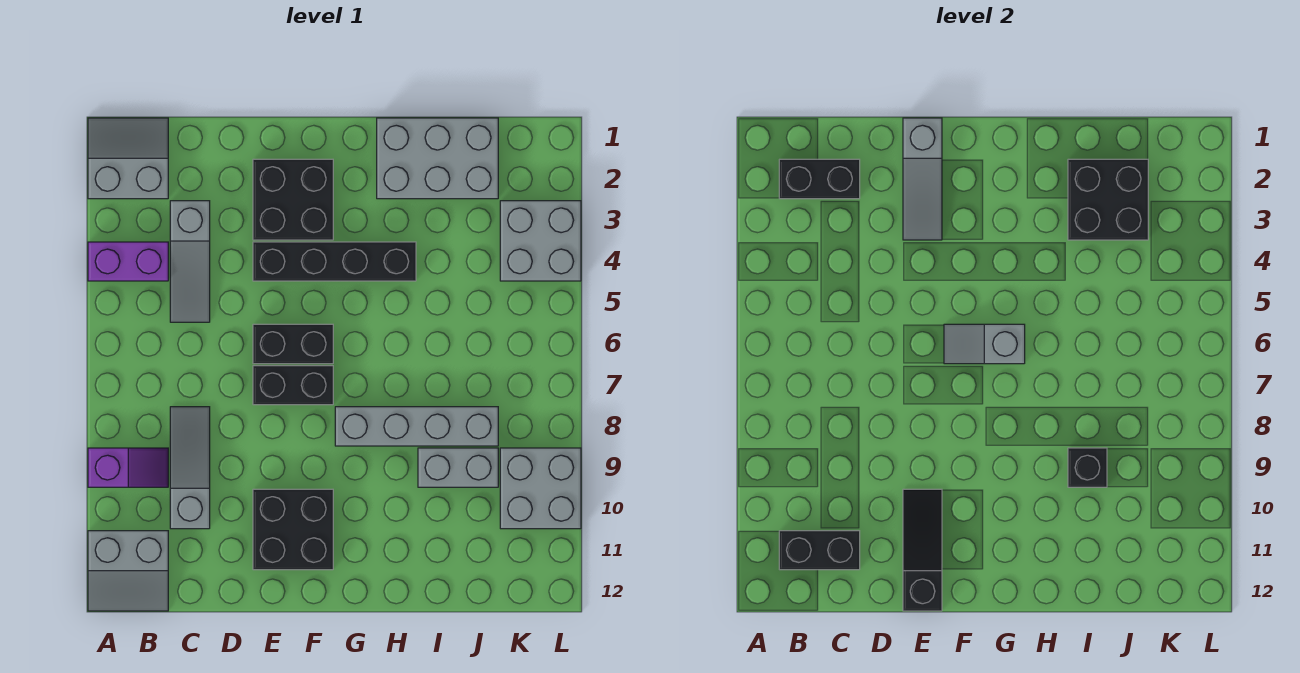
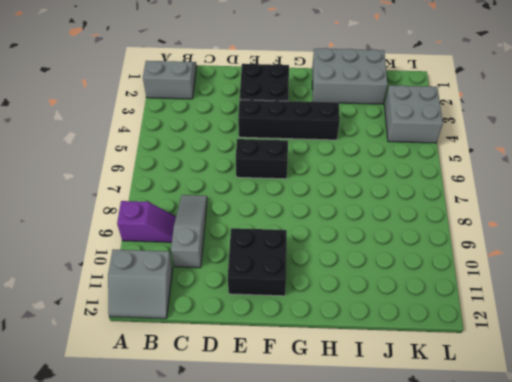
none -> purple brick A4:B4 level 1
none -> grey slope C3:C5 level 1 top 3
none -> black brick E7:F7 level 1

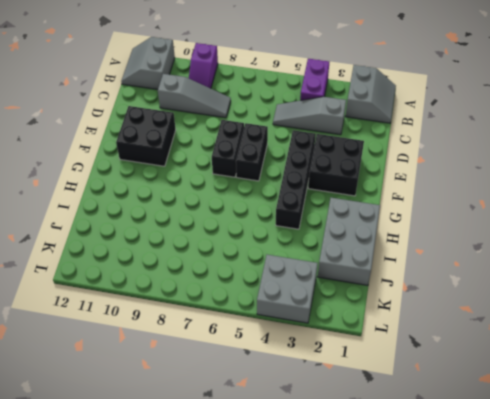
none -> grey brick G8:J8 level 1
none -> grey brick I9:J9 level 1
none -> grey brick K9:L10 level 1

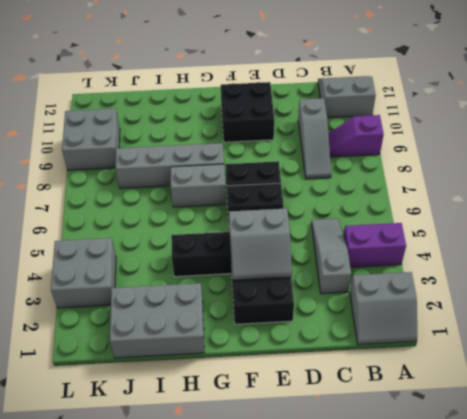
grey slope E3:F4 level 2 top 4 -> grey slope E1:E3 level 2 top 1
grey brick G7:H7 level 1 -> grey brick I9:J9 level 1
none -> black brick B2:C2 level 2
none -> black brick B11:C11 level 2
none -> black slope E10:E12 level 2 top 12

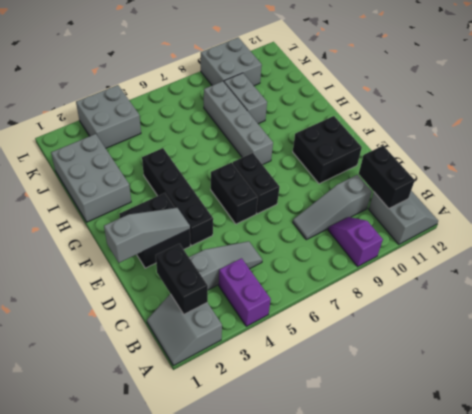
none -> black slope E10:E12 level 2 top 12
none -> grey slope F6:G6 level 2 top G
none -> black brick I2:J3 level 2

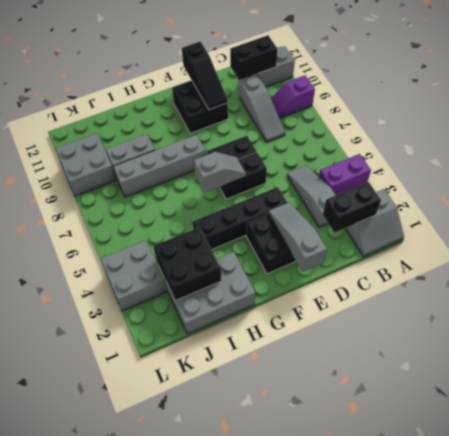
none -> black brick I9 level 2

